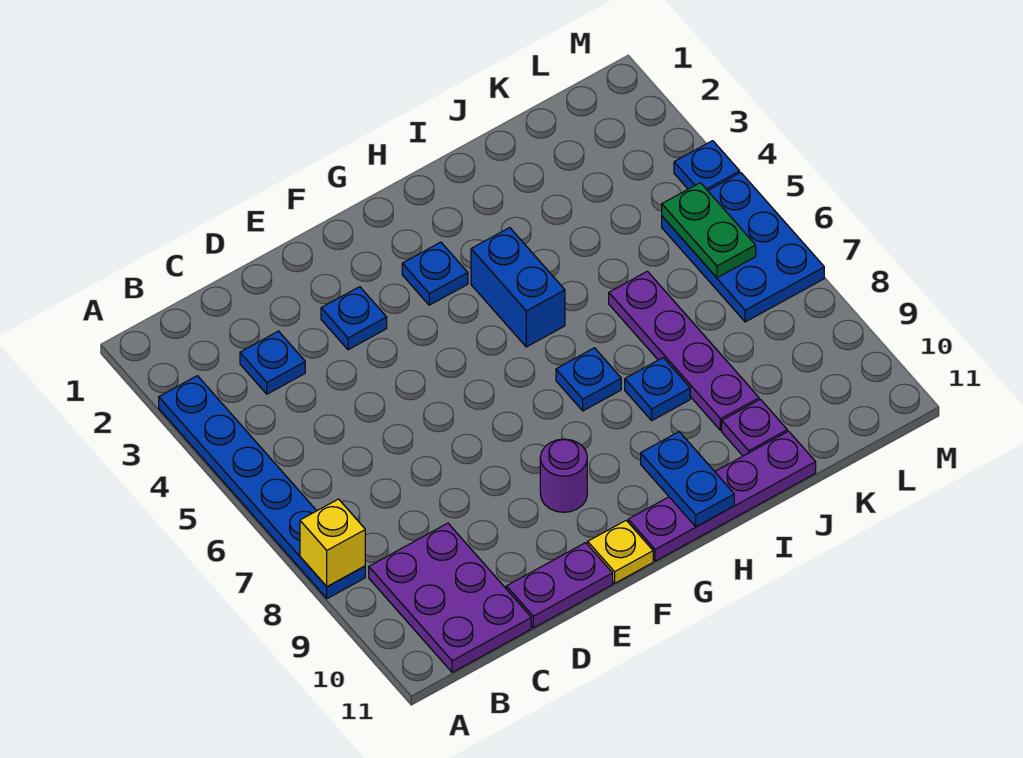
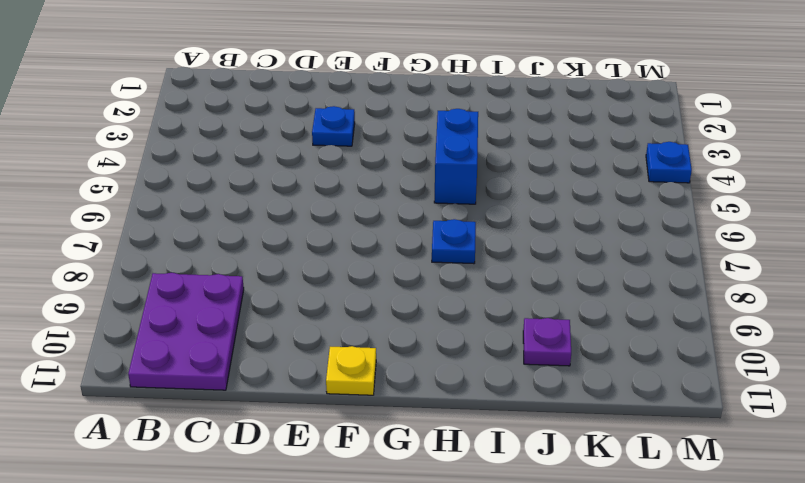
none -> blue plate A3:A8 level 1
none -> blue plate C3 level 1
none -> purple plate D11:E11 level 1

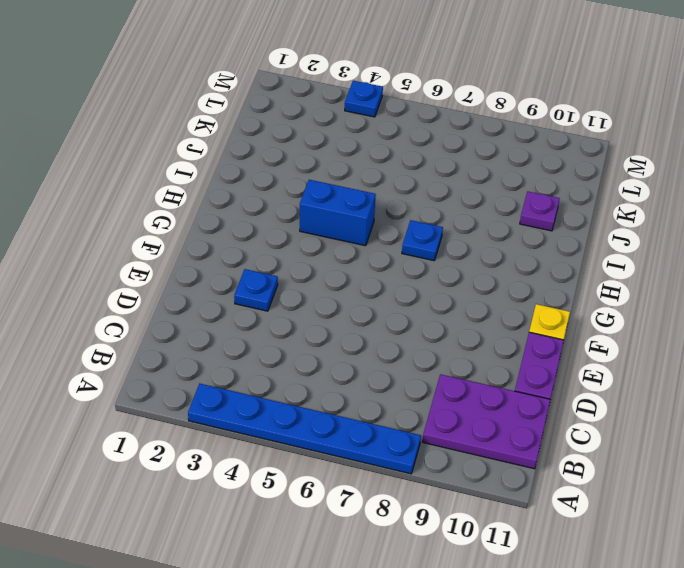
none -> blue plate C3 level 1
none -> purple round brick F9 level 1
none -> blue plate G3 level 1

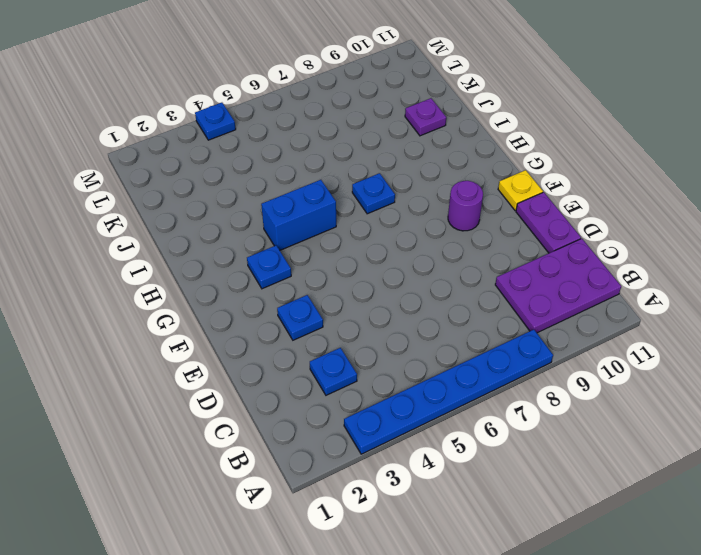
none -> purple plate G11:J11 level 1
none -> blue plate I8 level 1
none -> purple plate J6:J9 level 1

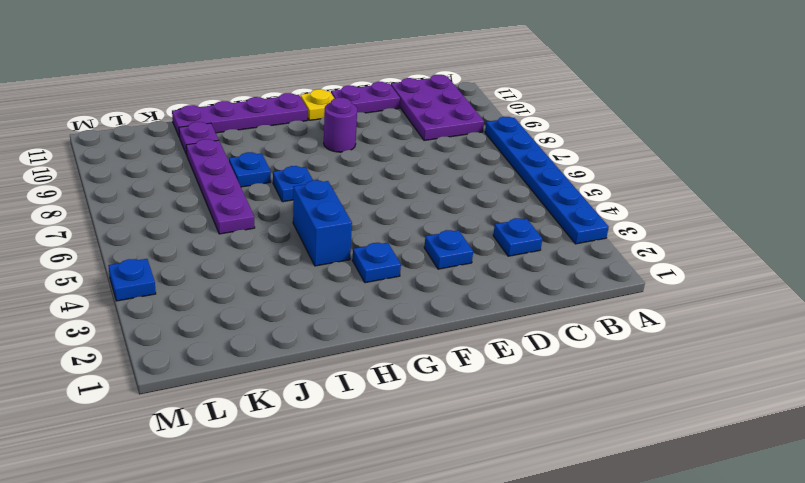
none -> blue plate L5:M7 level 1
none -> yellow brick A8 level 2
none -> blue plate H10:H11 level 2

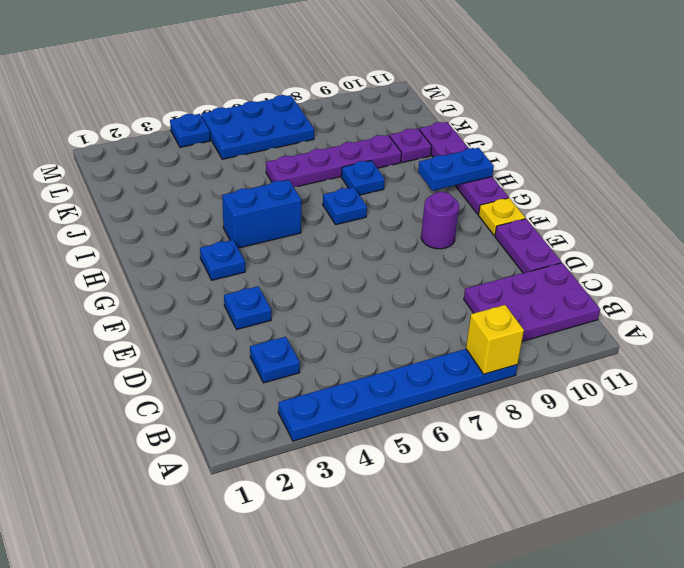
none -> green plate L5:L6 level 2

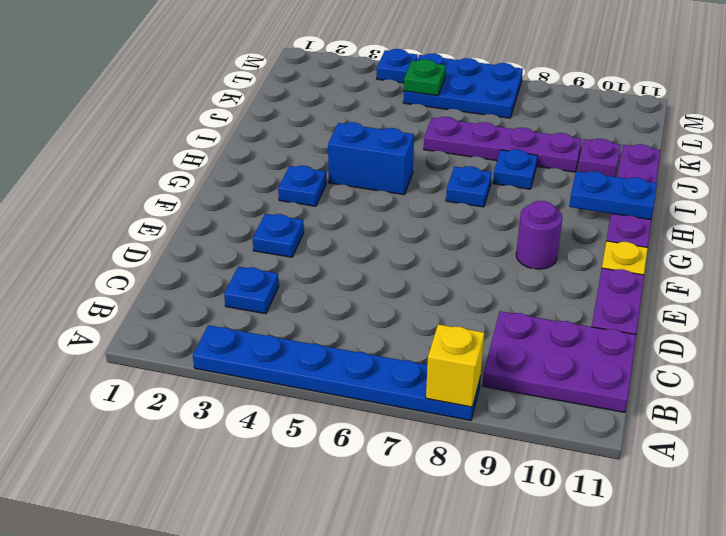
green plate L5 level 2 -> green plate L5:L6 level 2

